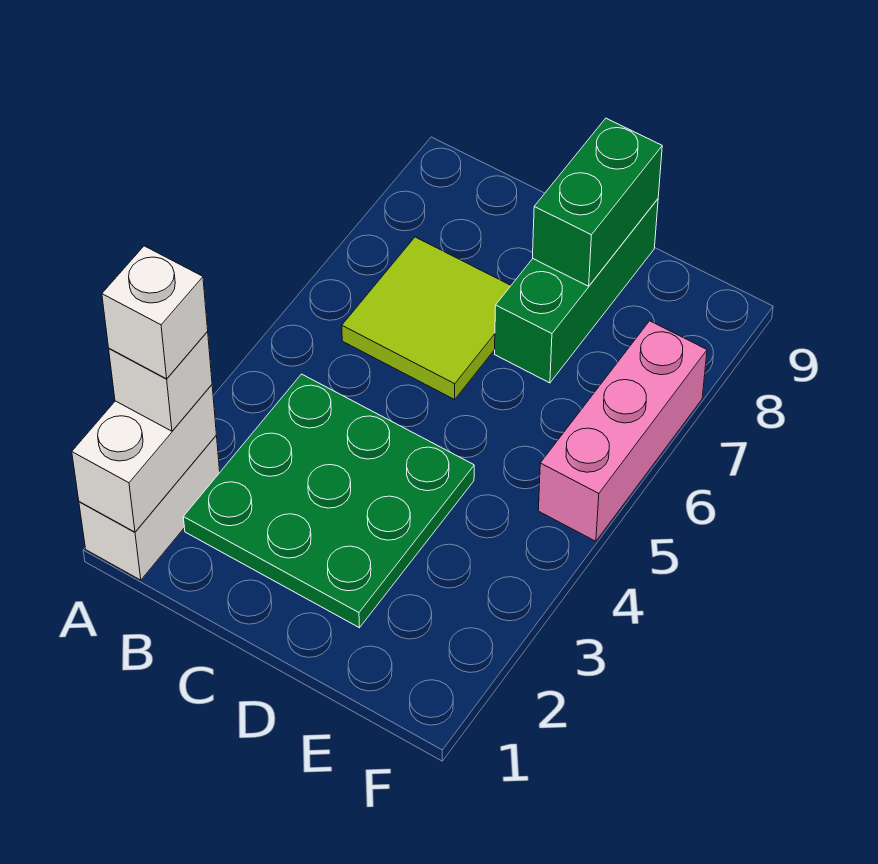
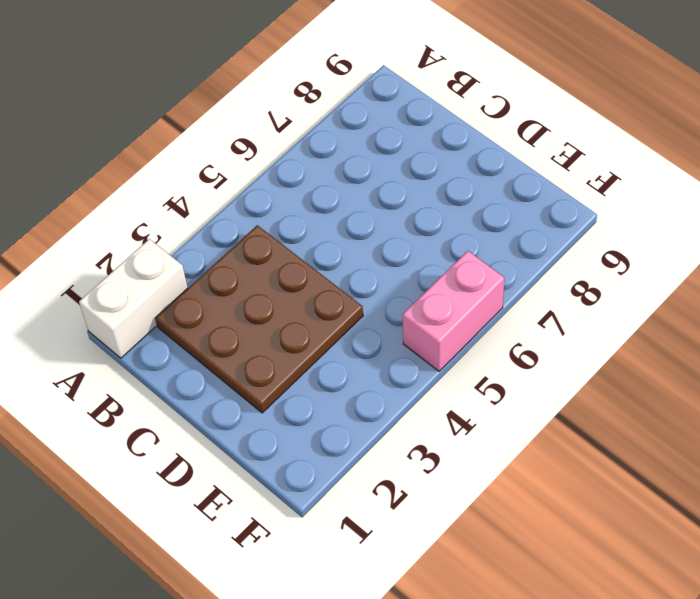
brown plate B2:D4 level 1 -> green plate B2:D4 level 1
pink brick F5:F6 level 1 -> pink brick F5:F7 level 1
none -> lime tile B6:C7 level 1
none -> green brick D7:D9 level 1

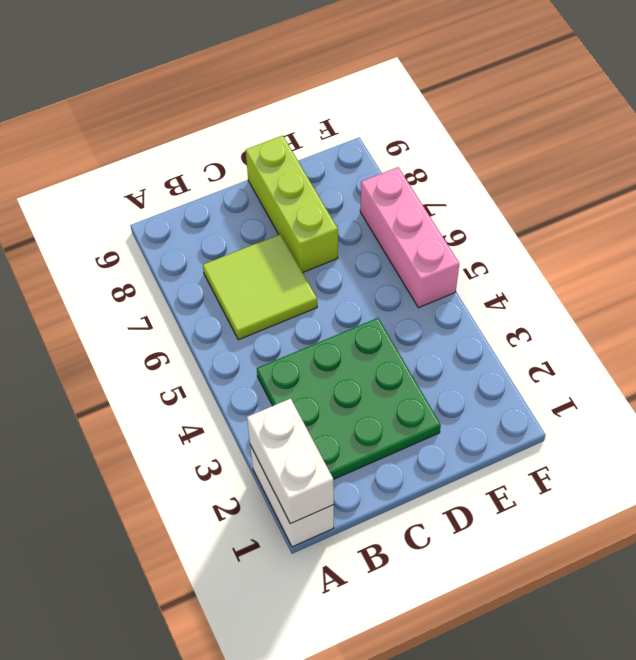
lime brick D7:D9 level 1 -> green brick D7:D9 level 1
none -> green brick D8:D9 level 2
none -> white brick A2 level 3

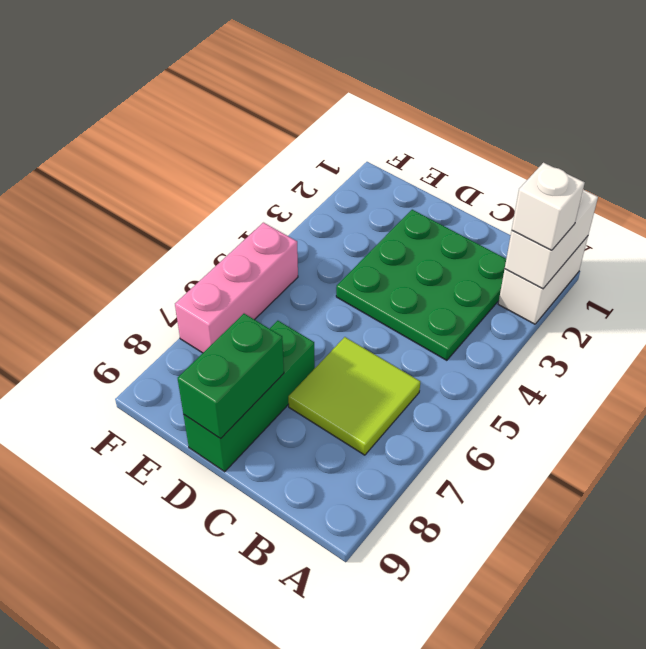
none -> white brick A2 level 4

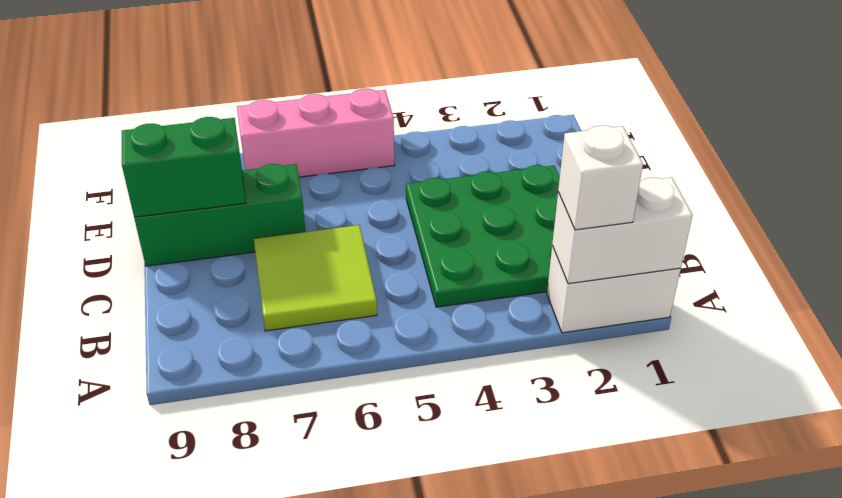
none -> white brick A2 level 4

